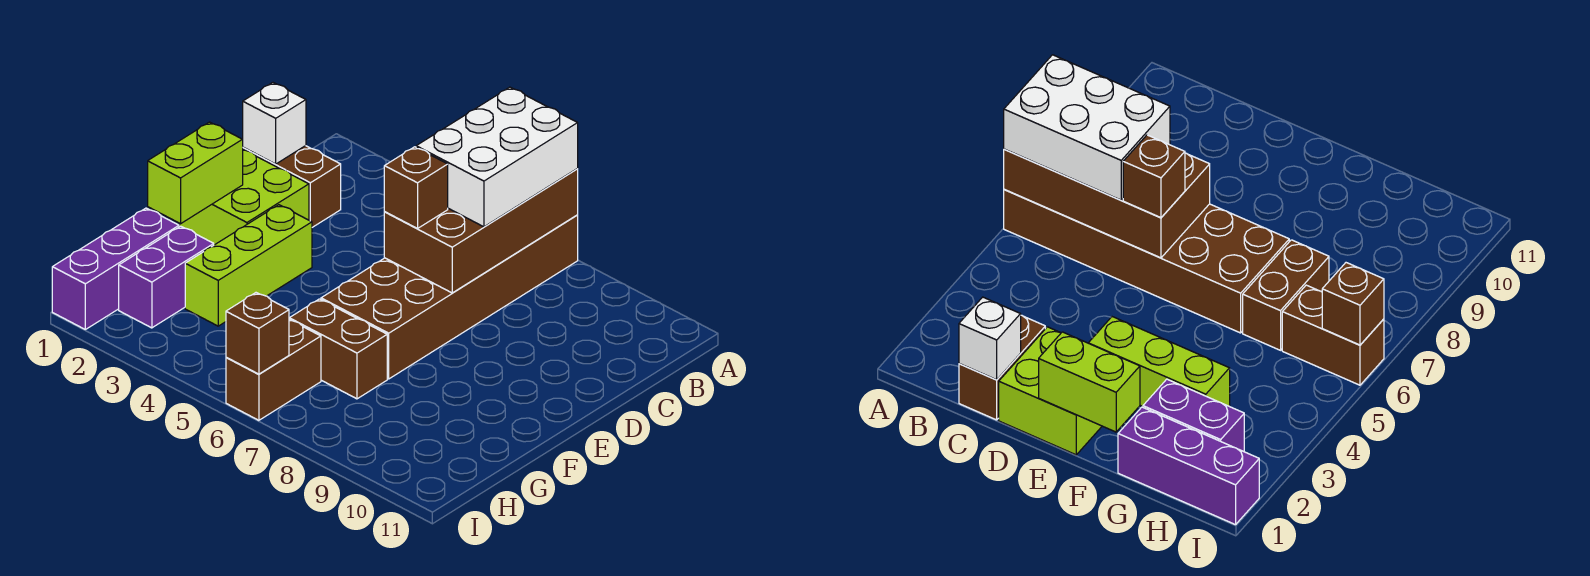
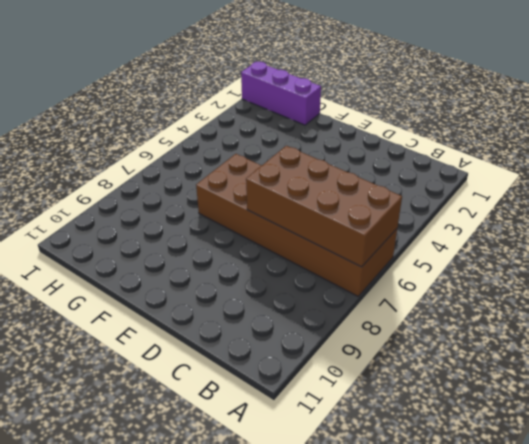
none -> brown brick C1:C2 level 1
none -> lime brick D1:E2 level 1
none -> lime brick E3:G3 level 1

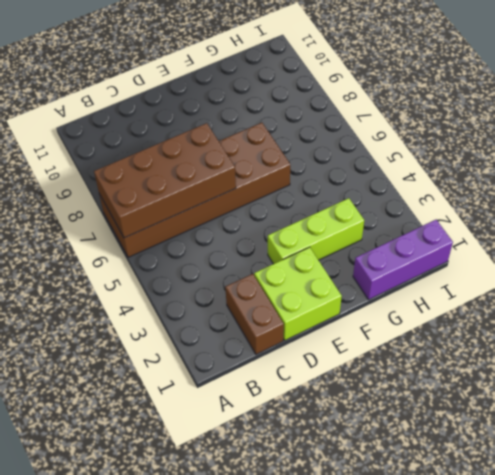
none -> purple brick G2:H2 level 1
none -> brown brick G6:G7 level 1
none -> brown brick H6:I6 level 1

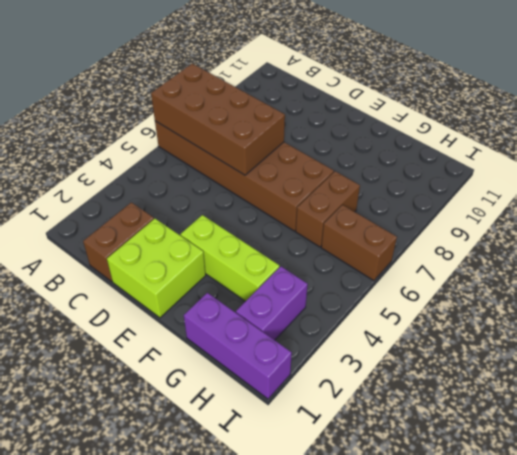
purple brick H2:H3 level 1 -> purple brick G2:H2 level 1
none -> white brick C1 level 2
none -> lime brick E1:F1 level 2
none -> brown brick I6 level 2

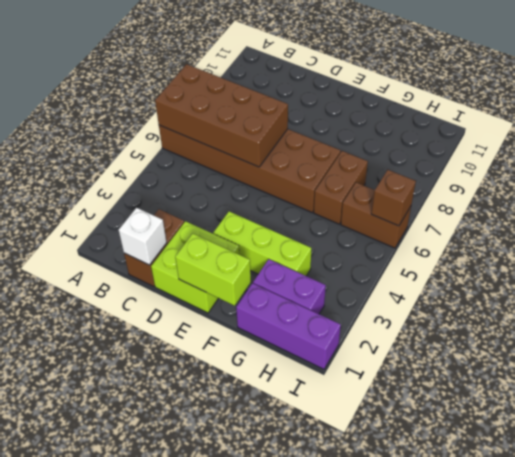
none -> white brick A6:C7 level 3
none -> brown brick D6 level 3

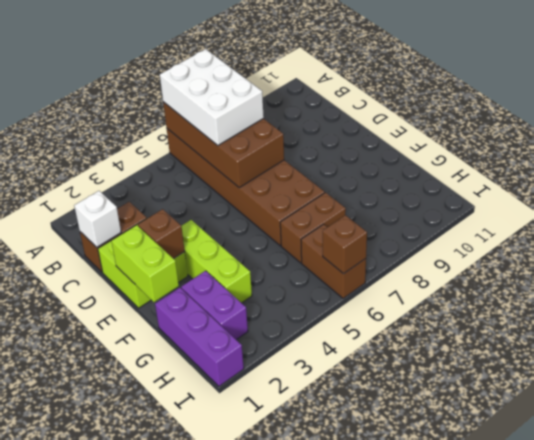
brown brick E2 level 2 -> brown brick D6 level 3

